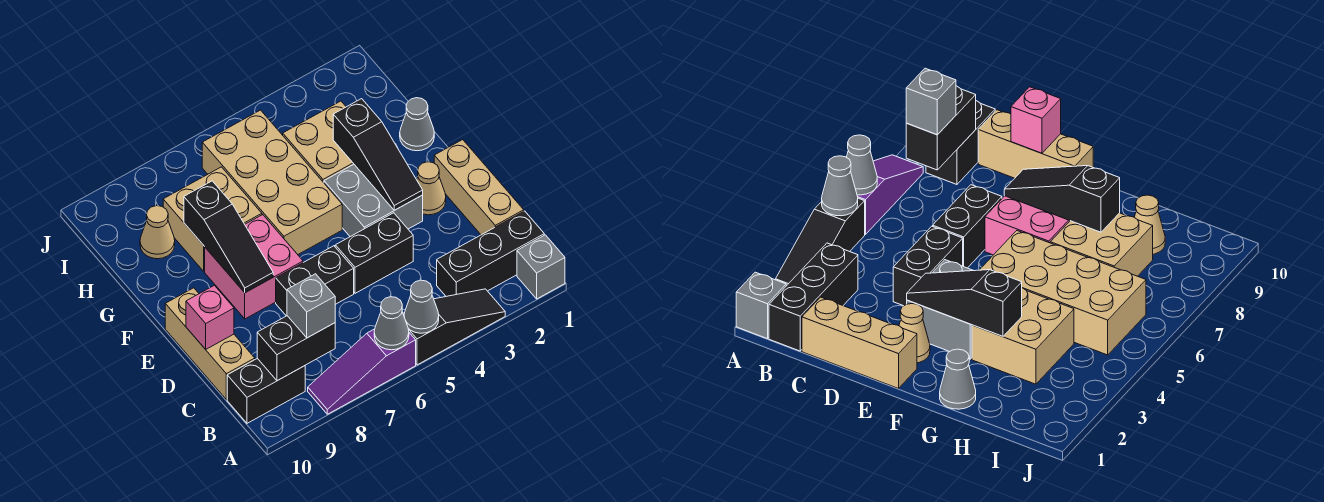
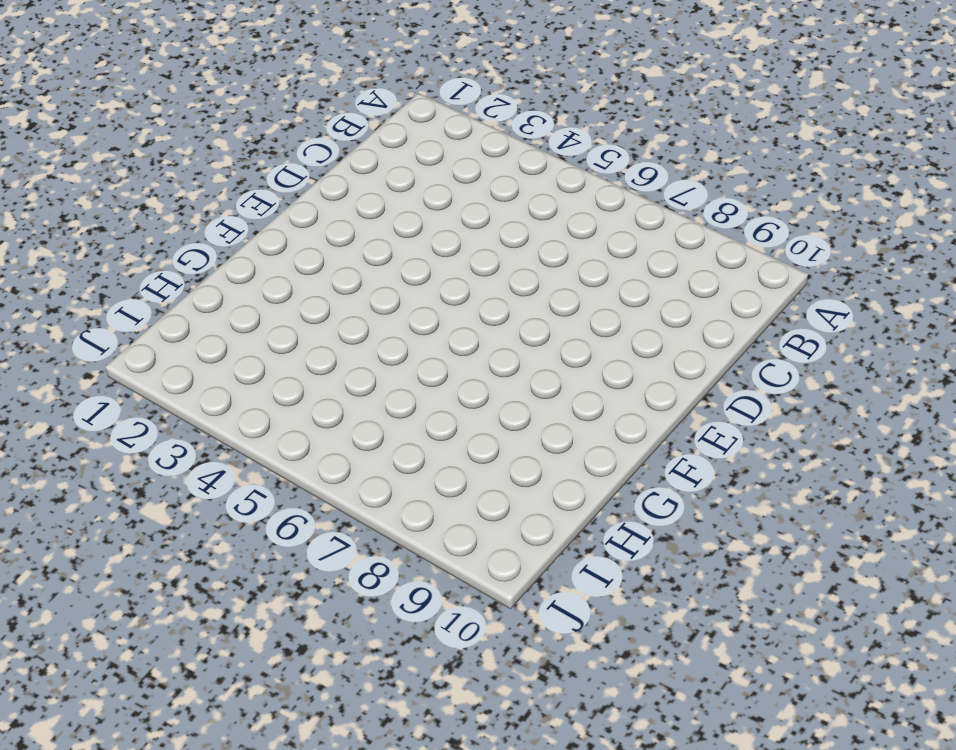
none -> grey brick A1 level 1
none -> black slope A3:A5 level 1 top 5
none -> purple slope A6:A8 level 1 top 6

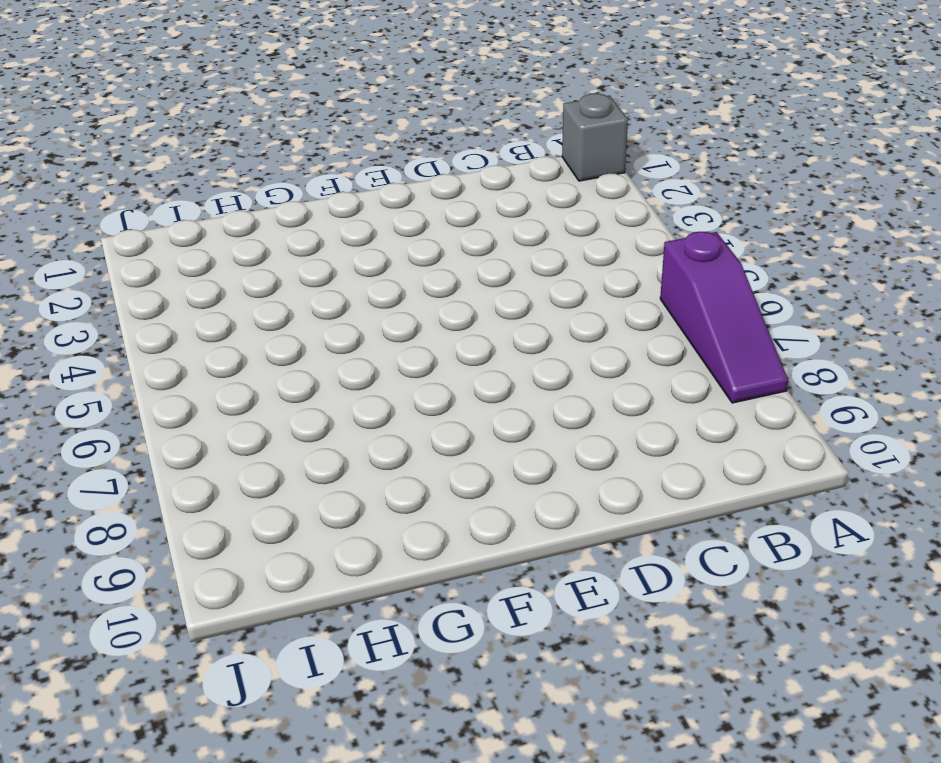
none -> black slope A3:A5 level 1 top 5
none -> black brick B1:B3 level 1
none -> black brick B9:B10 level 1

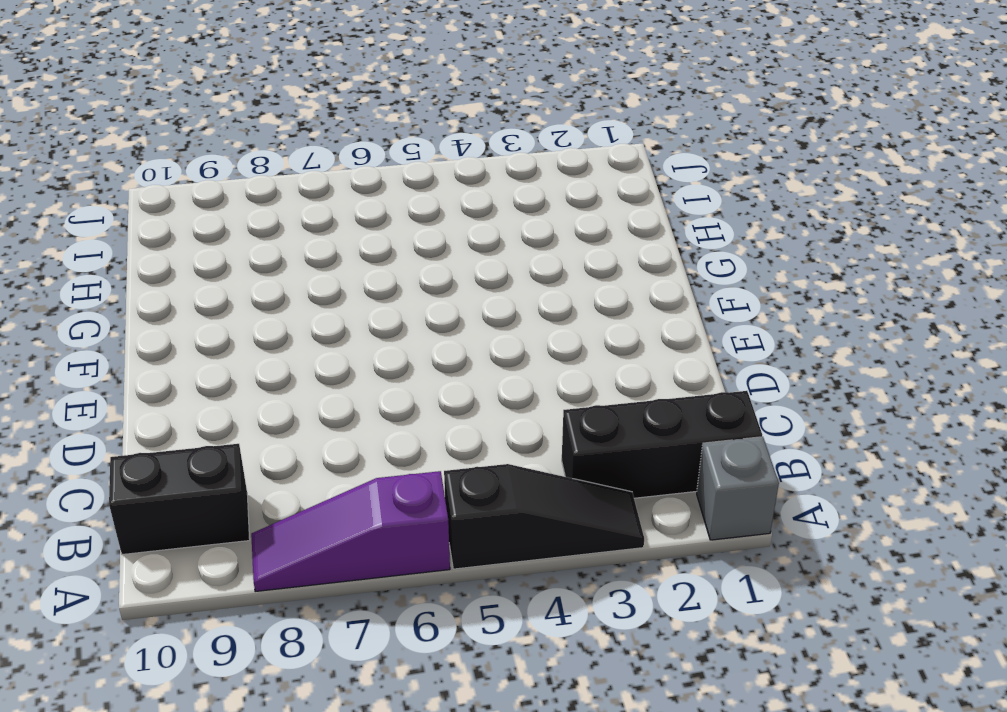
none -> tan brick C1:E1 level 1
none -> tan brick C10:E10 level 1
none -> black brick D4:D5 level 1

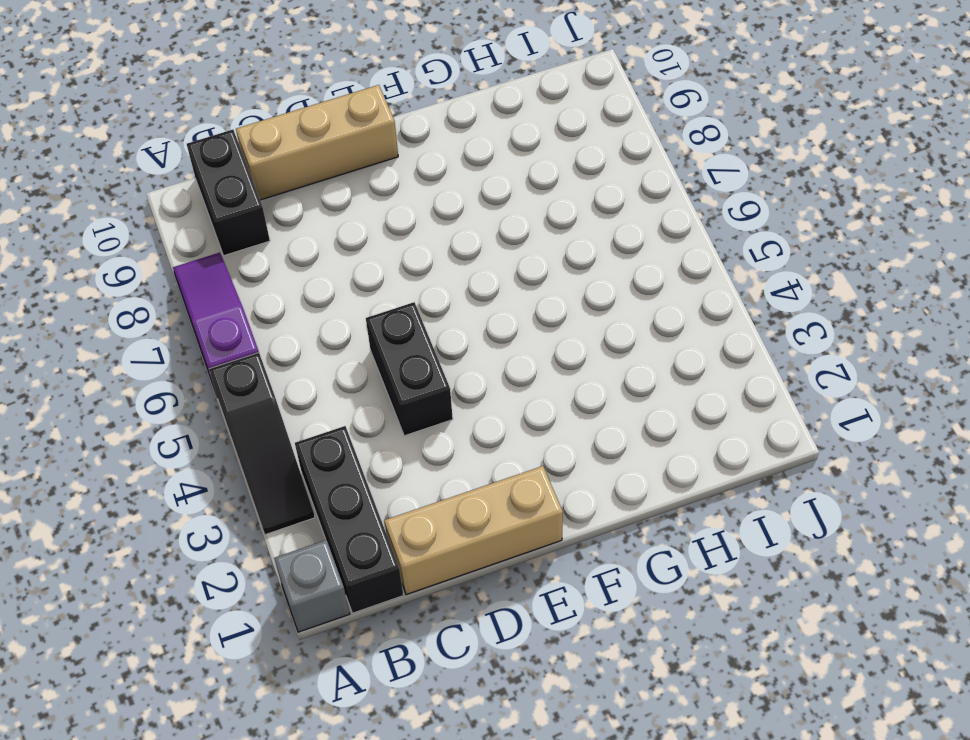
none -> black brick D6:D7 level 1
none -> tan cone E2 level 1
none -> grey brick E3:F4 level 1

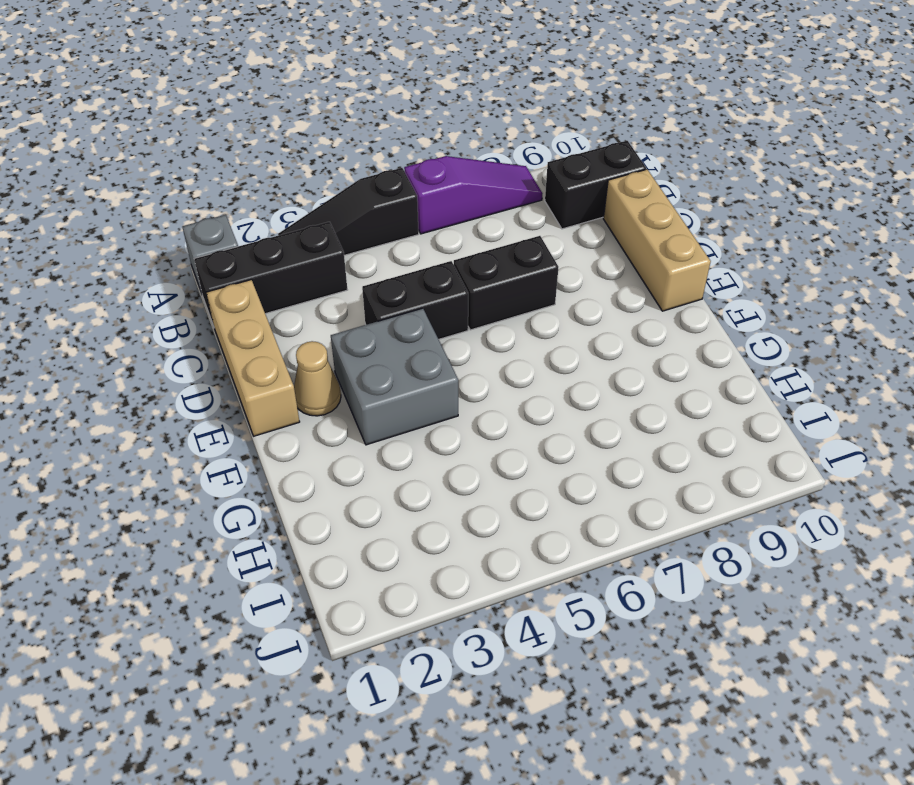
none -> pink brick E7:F8 level 1
none -> tan brick F5:I6 level 1
none -> grey cone G1 level 1

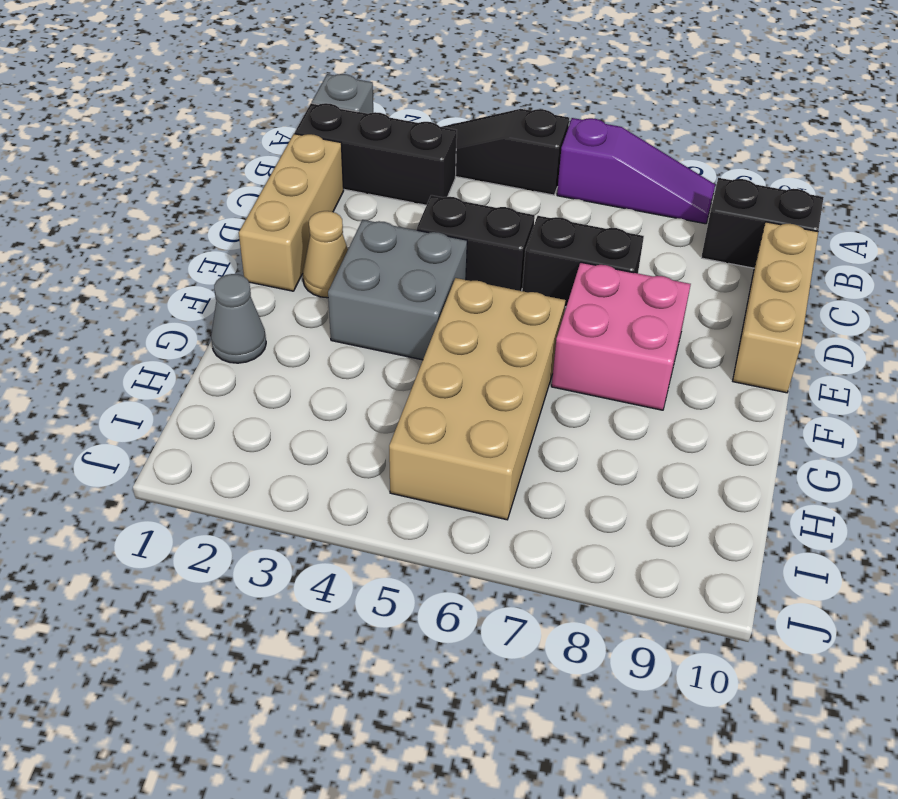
none -> tan brick G3:H4 level 1
none -> tan brick G7:H8 level 1
none -> tan cone H9 level 1

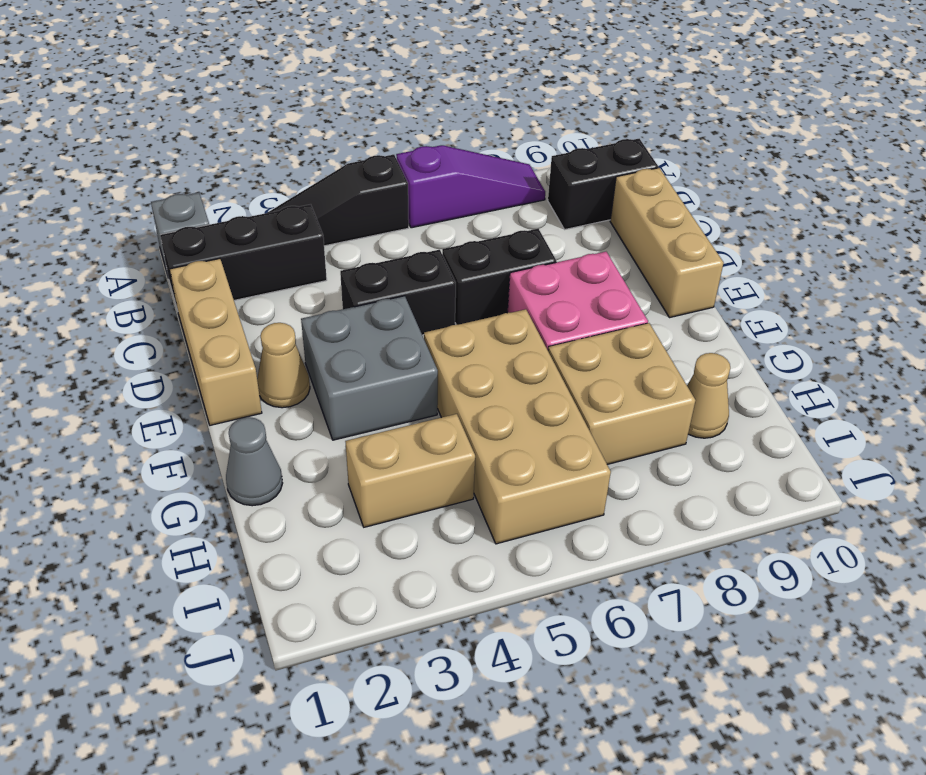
tan brick H3:H4 level 1 -> tan brick G3:H4 level 1
none -> grey cone A5 level 2
none -> grey cone A6 level 2
none -> black brick B8:B9 level 2

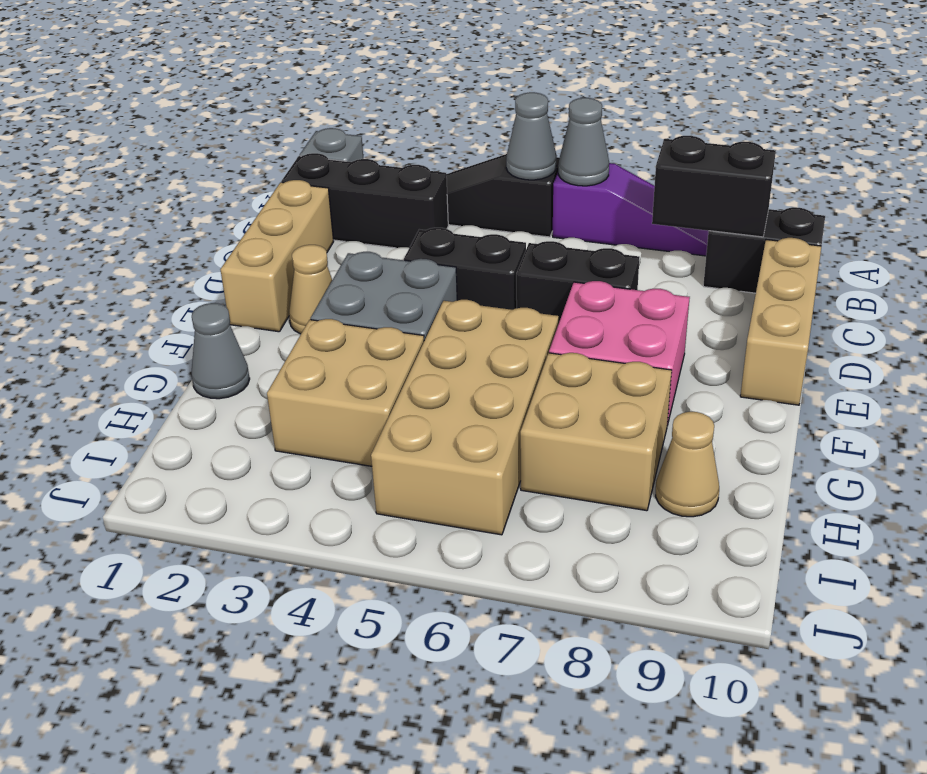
none -> pink brick D10 level 2
none -> black slope E3:G3 level 2 top G
none -> black slope E8:G8 level 2 top G

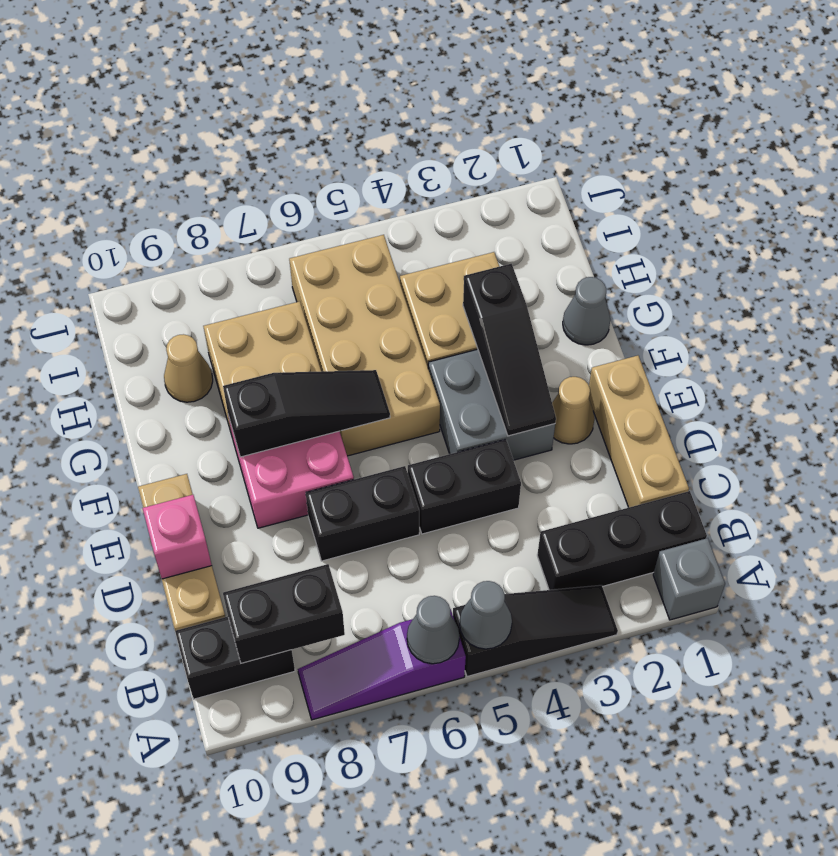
black slope F6:F8 level 2 top 8 -> black slope E8:G8 level 2 top G
none -> grey brick B8 level 3

